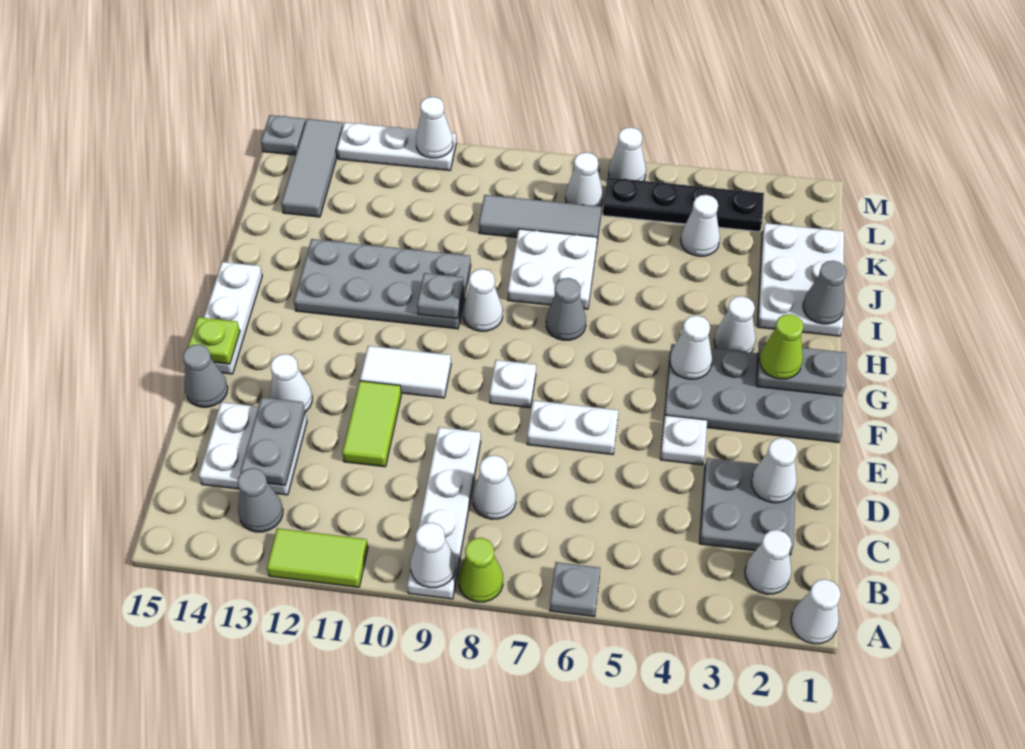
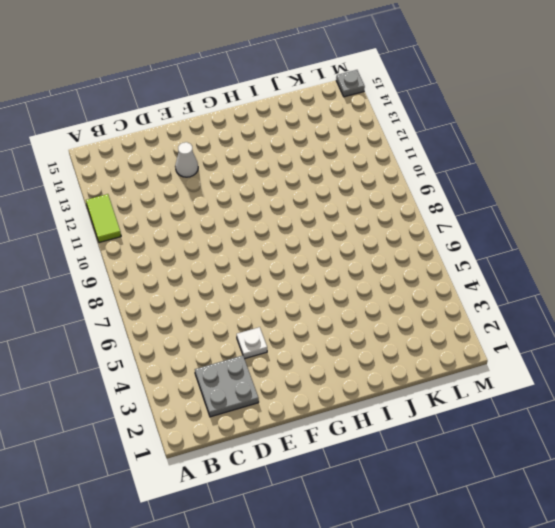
none -> white cone A1 level 1
none -> grey plate A6 level 1
none -> lime cone A8 level 1
none -> white plate A9:D9 level 1

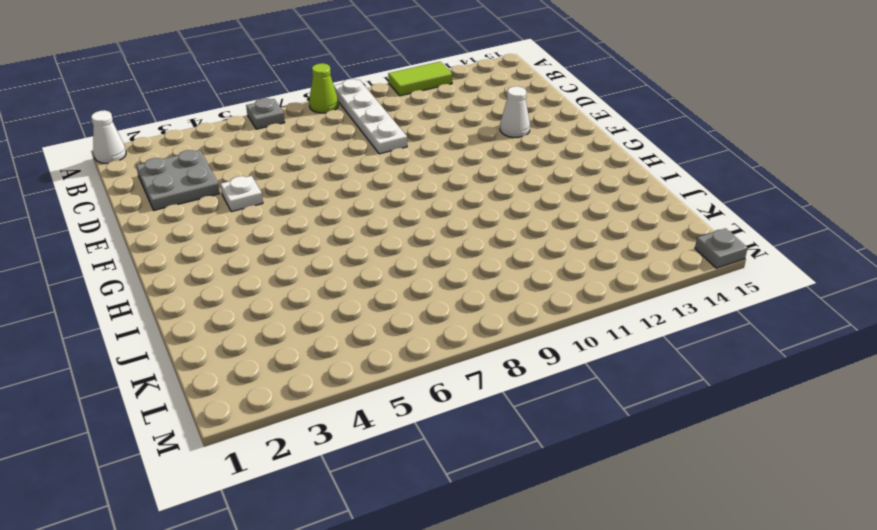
none -> white cone B2 level 1
none -> grey cone B13 level 1
none -> white cone C8 level 1
none -> white plate C13:D14 level 1

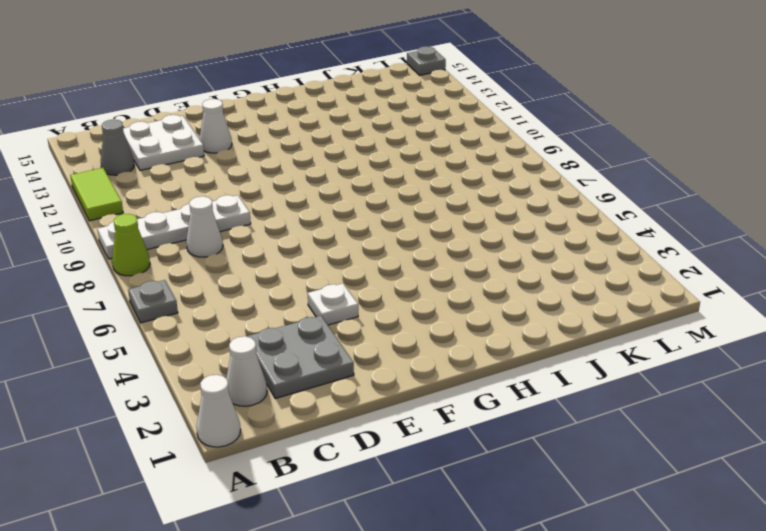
none -> lime tile D11:E11 level 1
none -> white plate E6:E7 level 1
none -> grey cone E15 level 1
none -> grey plate F1:G4 level 1

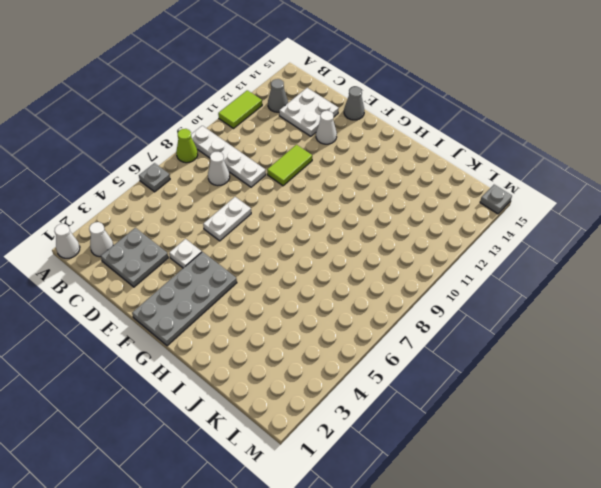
lime tile E10:E11 level 1 -> lime tile D11:E11 level 1
none -> white plate F8 level 1
none -> white tile F10:F11 level 1
none -> white plate F15:H15 level 1
none -> white cone H3 level 1

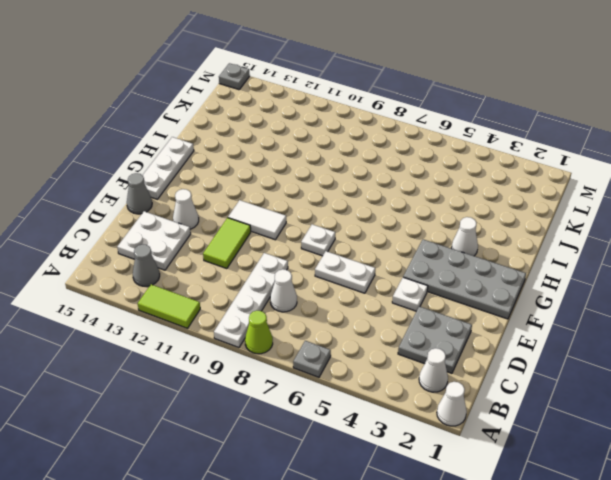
none -> grey cone H7 level 1
none -> white cone H9 level 1
none -> grey plate H10:I13 level 1
none -> white plate I1:K2 level 1

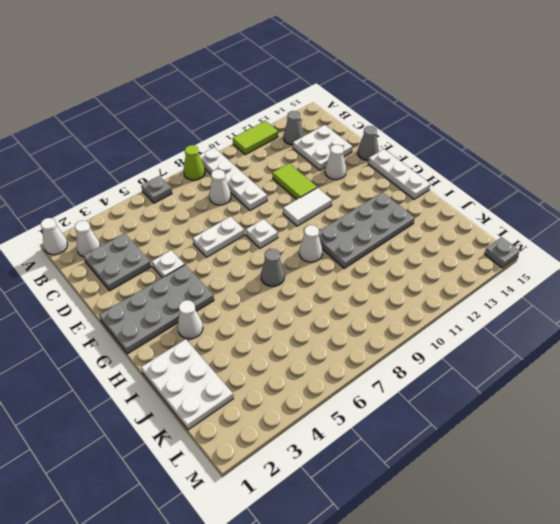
none -> white plate I7:J8 level 1
none -> white cone K4 level 1
none -> grey tile K7:K9 level 1
none -> grey tile K14:M14 level 1

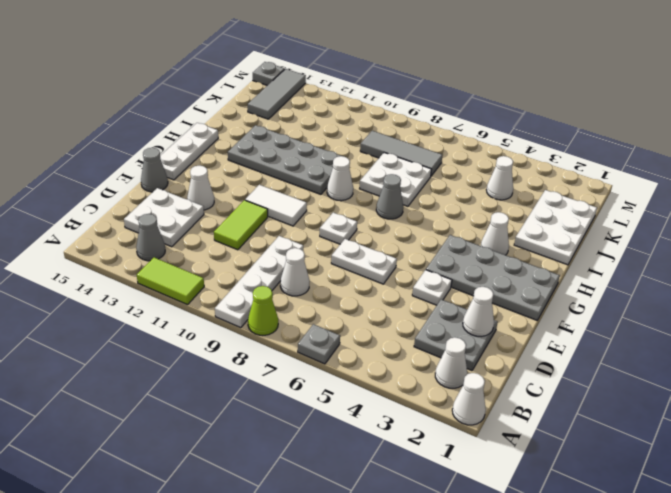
none -> black plate L3:L6 level 1
none -> white cone L7 level 1
none -> white cone M6 level 1
none -> white plate M11:M13 level 1

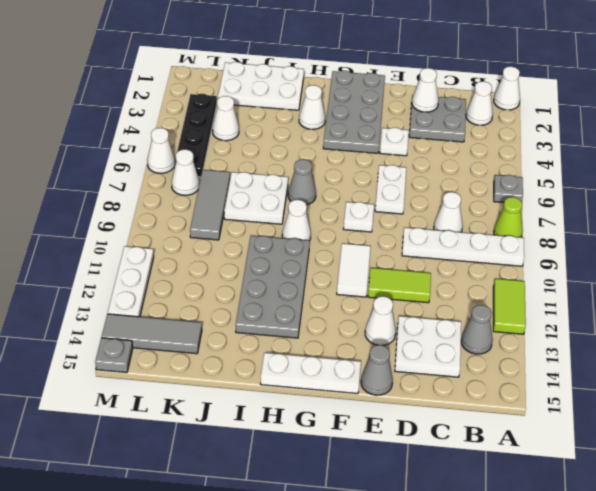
none -> white cone A9 level 2
none -> grey plate C13:D13 level 2
none -> lime plate F15 level 2
none -> grey plate G1:G2 level 2

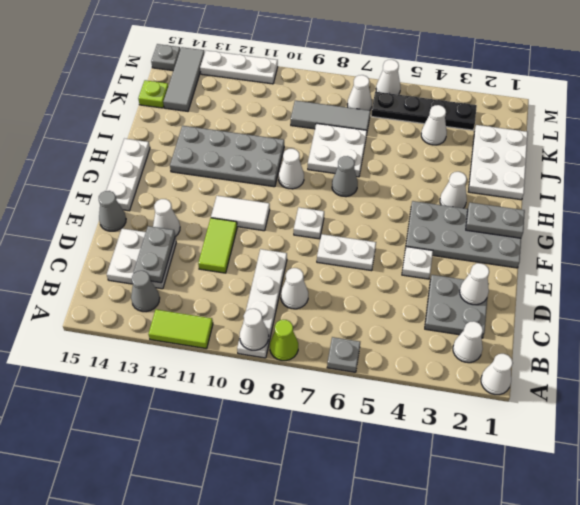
lime plate K15 level 1 -> lime plate F15 level 2
none -> white cone G4 level 2
none -> grey plate H10 level 2
none -> grey cone I1 level 2
none -> white cone M11 level 2

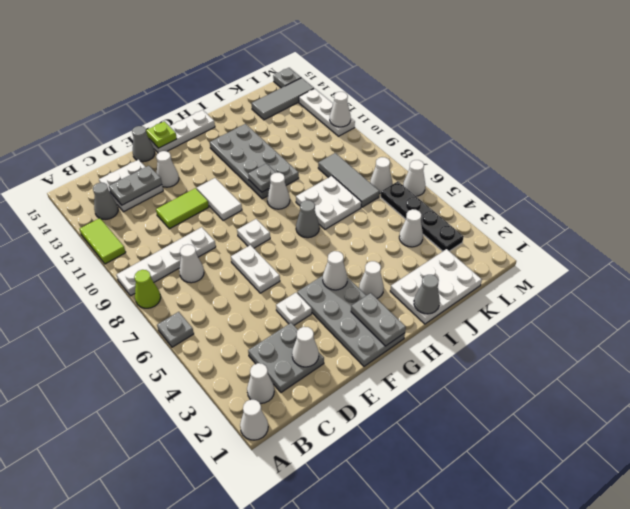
none -> white cone A9 level 2
none -> lime cone G2 level 3

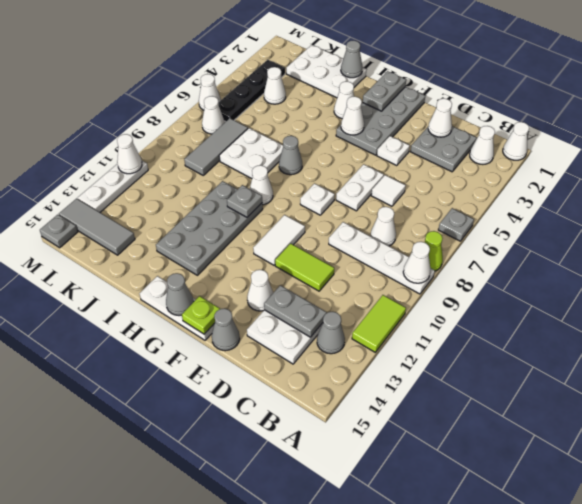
white tile D6 level 1 -> none
grey cone G15 level 2 -> none
none -> lime cone G2 level 3

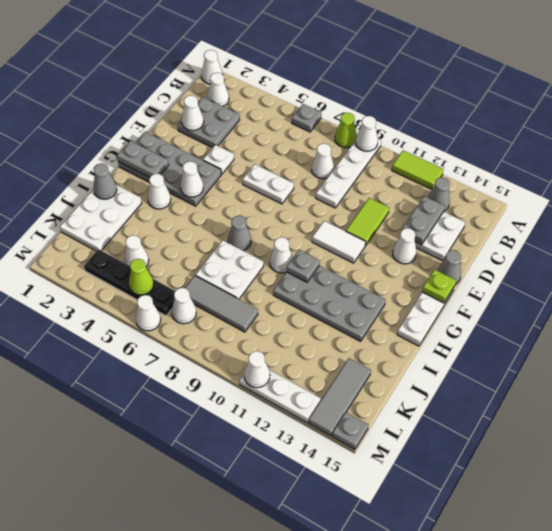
lime cone L5 level 2 -> lime cone G2 level 3
none -> white plate F8 level 1

